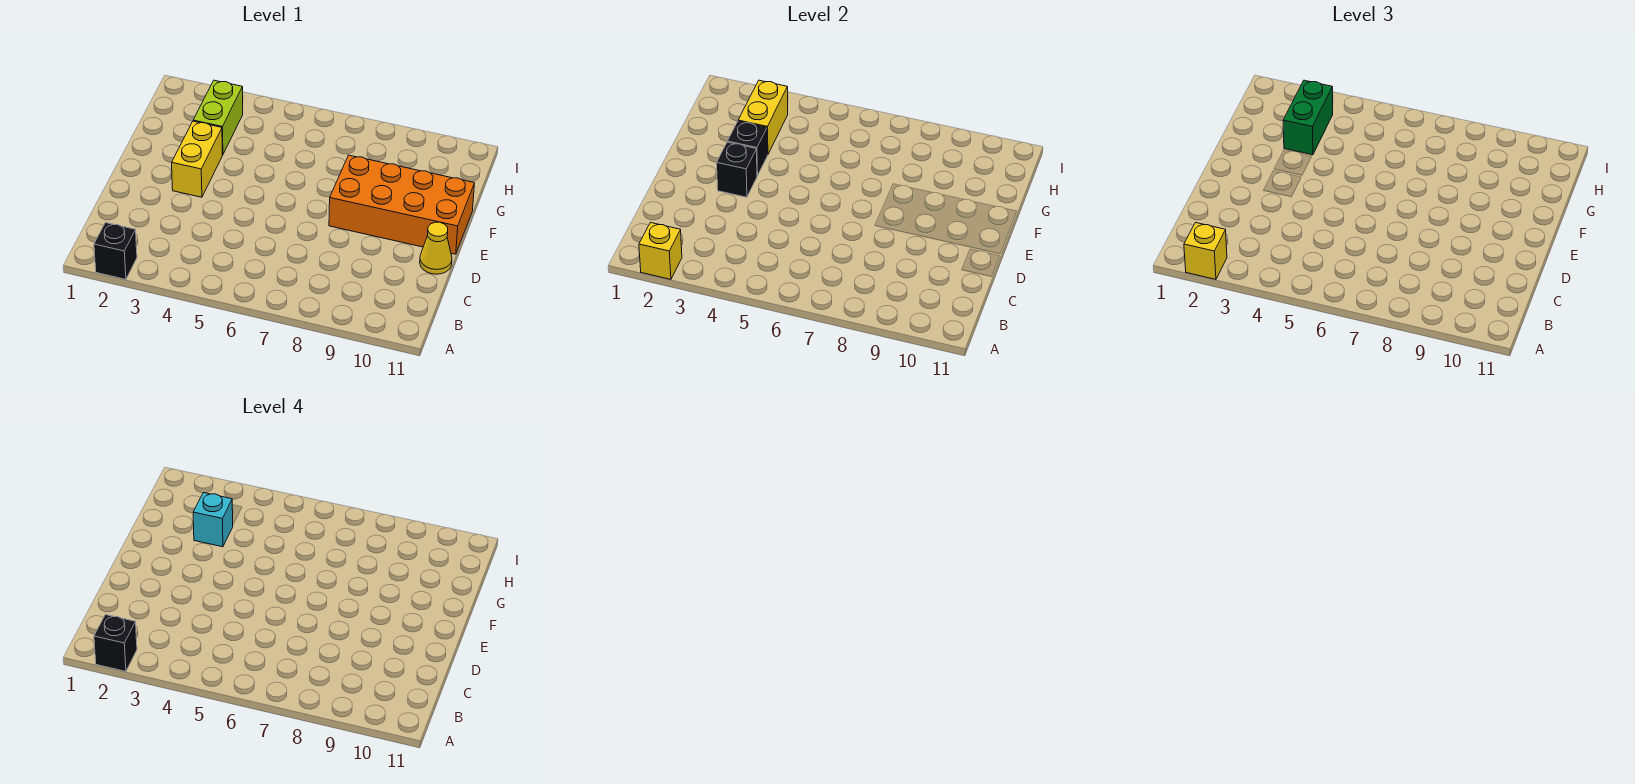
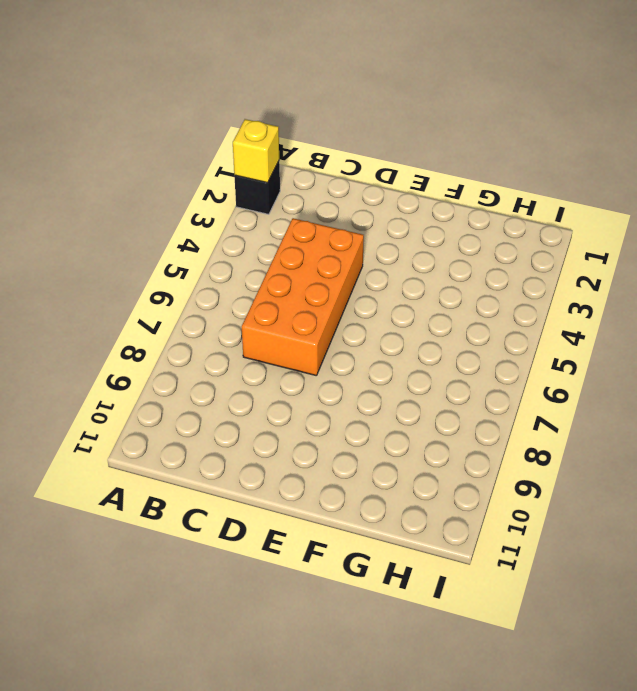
orange brick C4:D7 level 1 -> orange brick E8:F11 level 1
none -> yellow cone D11 level 1
none -> yellow brick E3:F3 level 1
none -> lime brick G3:H3 level 1

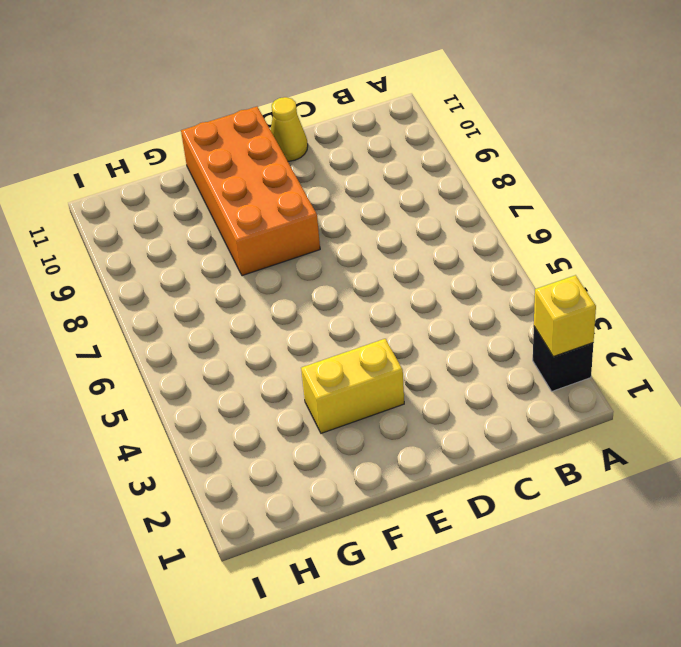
none -> lime brick G3:H3 level 1
none -> black brick E3 level 2
none -> black brick F3 level 2

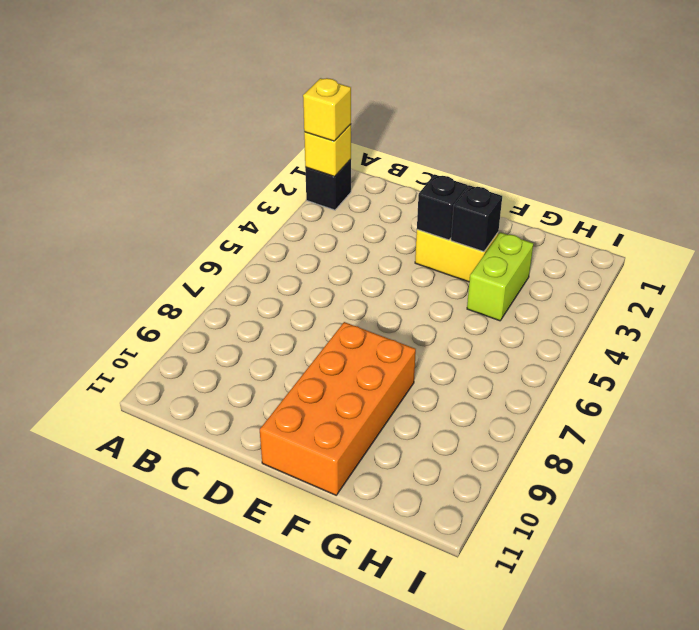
lime brick G3:G4 level 1 -> lime brick G3:H3 level 1
none -> yellow cone D11 level 1
none -> yellow brick G3:H3 level 2
none -> green brick G3:H3 level 3

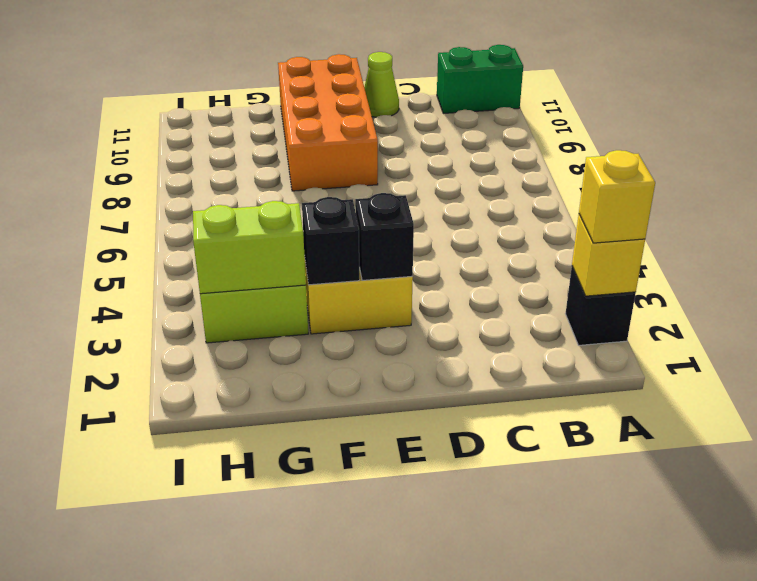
green brick A11:B11 level 1 -> green brick G3:H3 level 3
lime cone D11 level 1 -> yellow cone D11 level 1
lime brick G3:H3 level 2 -> yellow brick G3:H3 level 2
none -> black brick A2 level 4
none -> cyan brick G3 level 4

